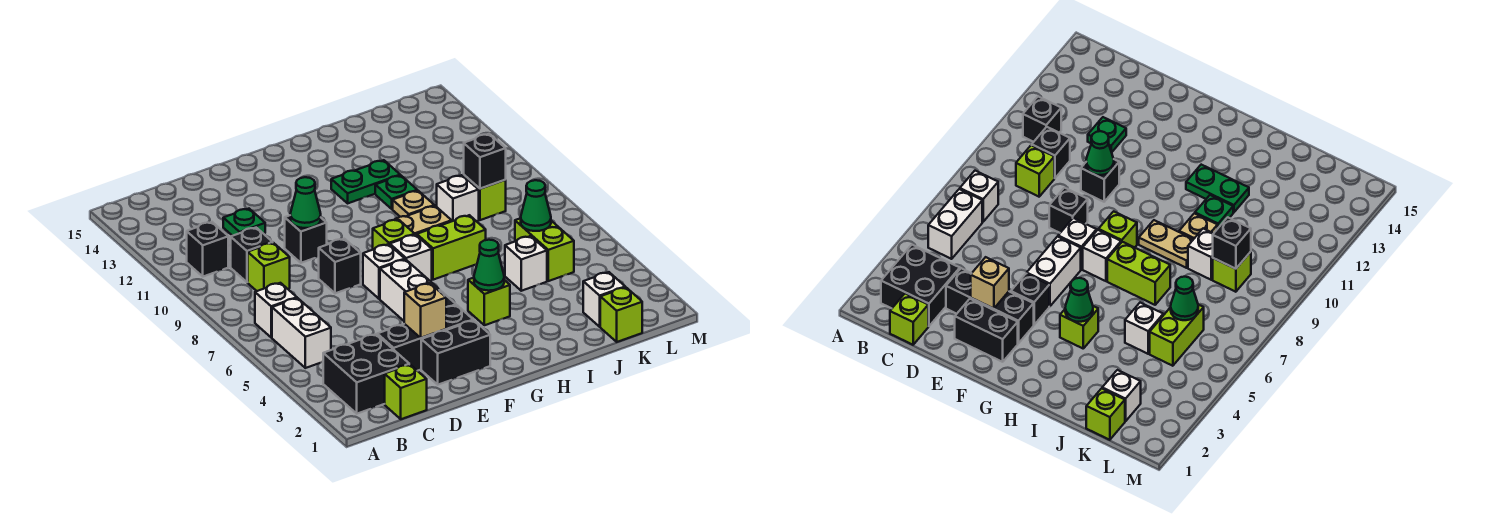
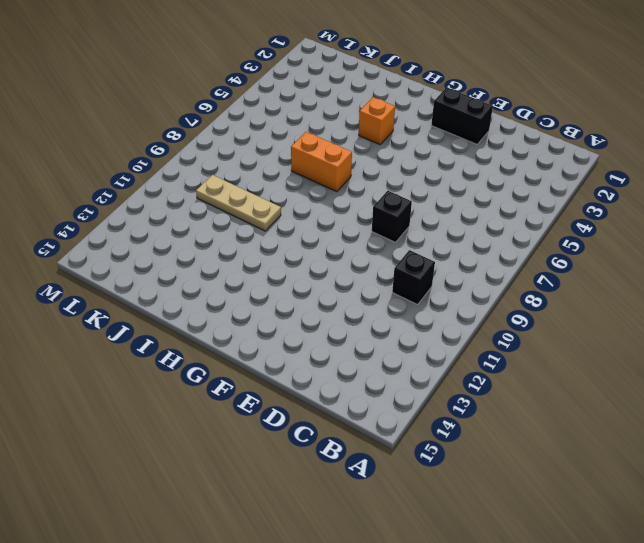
orange brick H4 level 1 -> lime brick H4 level 1
orange brick H7:I7 level 1 -> lime brick H7:I7 level 1
tan plate I10:K10 level 1 -> tan plate I10 level 1
none -> black brick B2:C3 level 1
none -> white brick B5:B6 level 1
none -> white brick B7 level 1
none -> black brick B11 level 1

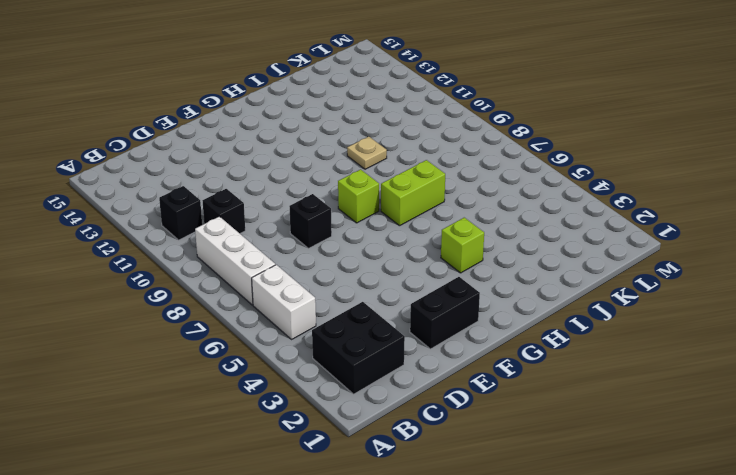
white brick B7:B9 level 1 -> white brick B7 level 1
none -> lime brick C1 level 1
none -> lime brick C9 level 1
none -> black brick D3:F3 level 1
none -> green plate D12 level 1

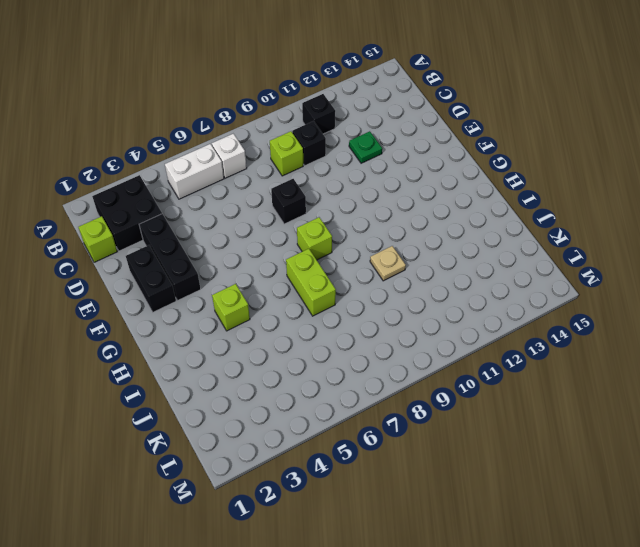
none -> black brick E10 level 1
none -> black brick F4 level 1
none -> white brick F5:F6 level 1
none -> white brick F7 level 1

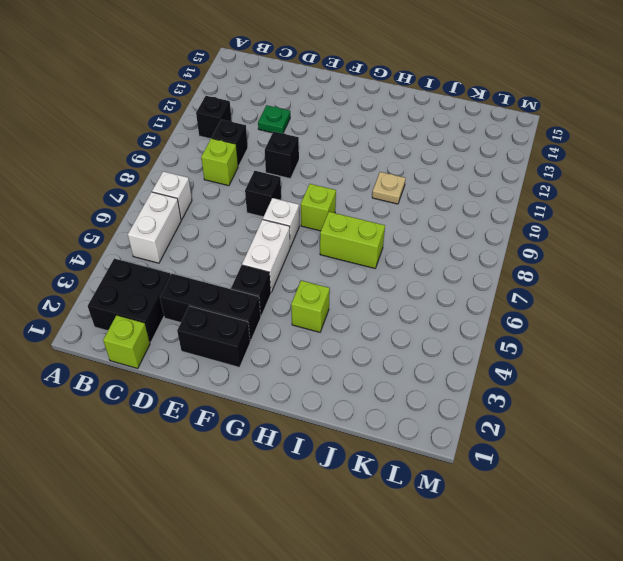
none -> white brick G7 level 1
none -> tan plate H9:I9 level 1
none -> green plate H12:I12 level 1
none -> green plate I11 level 1

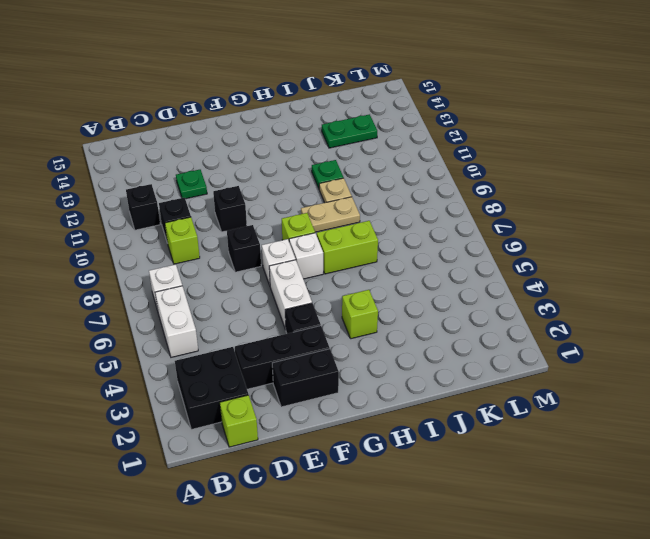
green plate J13:K13 level 1 -> green plate H12:I12 level 1
none -> white brick J5 level 1
none -> white brick J9 level 1
none -> lime brick K1 level 1
none -> white brick K2 level 1

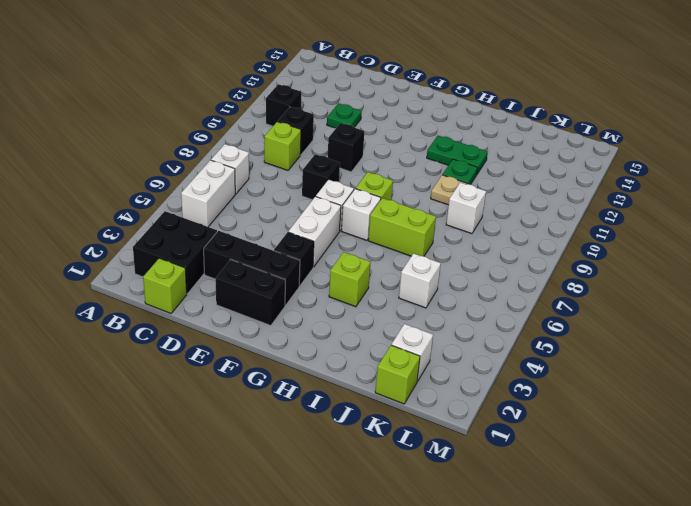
none -> tan plate H9:I9 level 1
none -> lime brick K5:K6 level 1
none -> lime brick K9 level 1
none -> tan brick E3 level 2

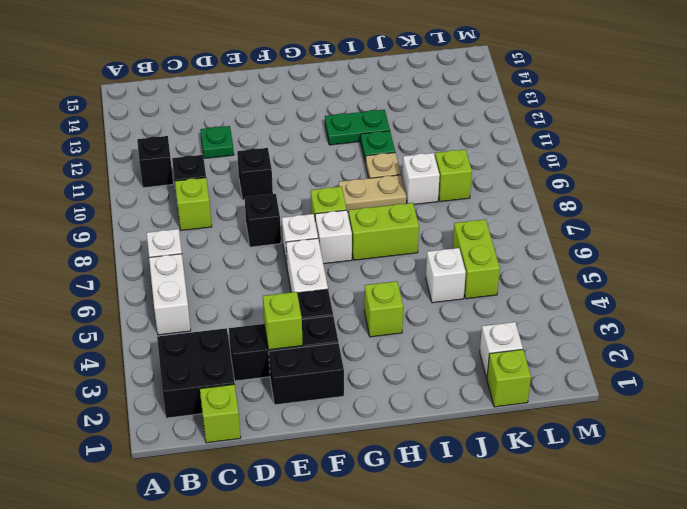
lime brick E3 level 2 -> tan brick E3 level 2
none -> green cone E10 level 2
none -> green cone H4 level 2
none -> green cone K6 level 2
none -> black brick K9 level 2

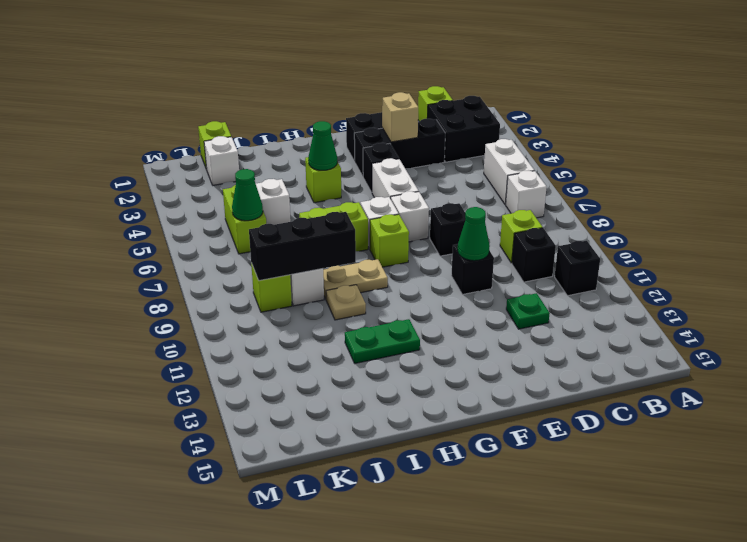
black brick I9:K9 level 2 -> black brick K9 level 2
none -> green plate I11 level 1

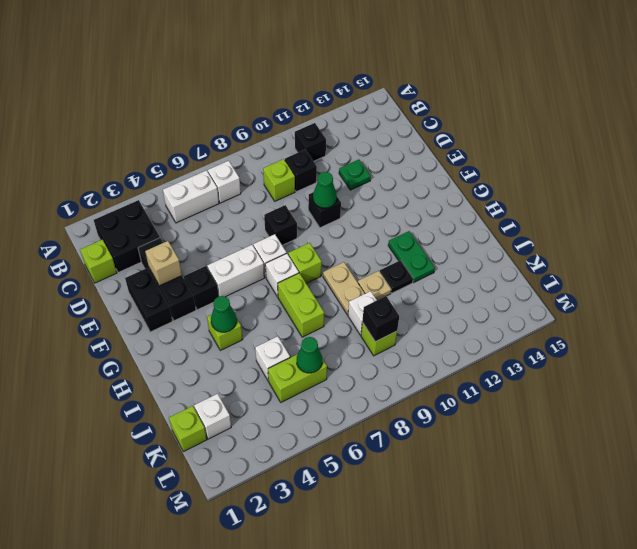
black plate I11 level 1 -> green plate I11 level 1

